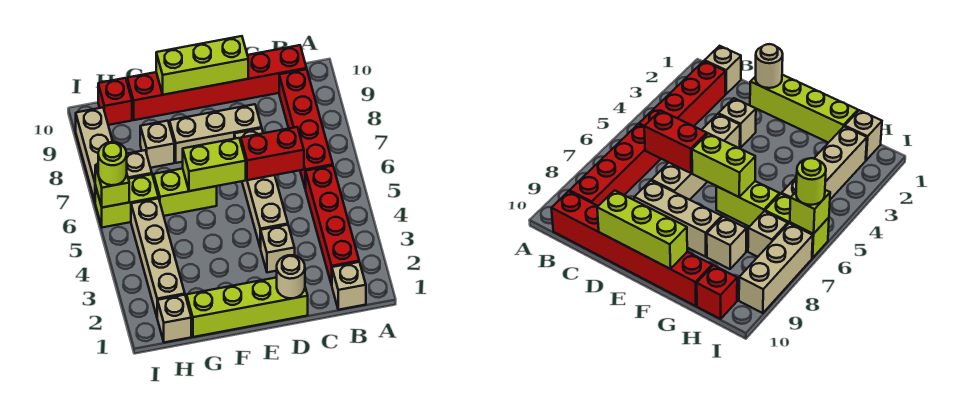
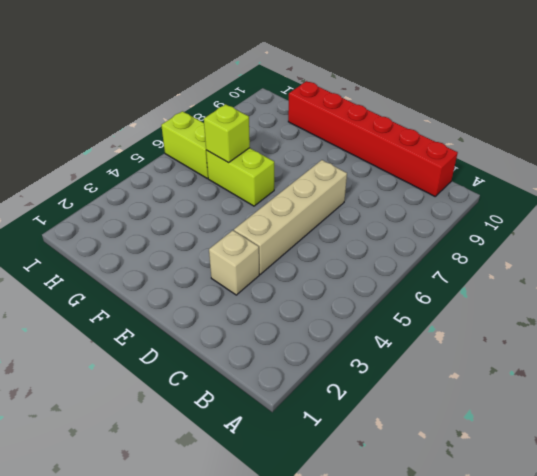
lime brick G6 level 2 -> lime brick I6 level 2
none -> tan brick B1 level 1
none -> red brick B2:B5 level 1
none -> red brick B6:B9 level 1

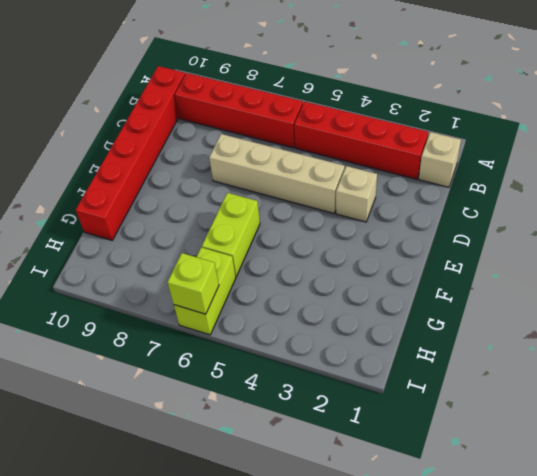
none -> lime brick D1:G1 level 1
none -> tan brick D8:F8 level 1
none -> tan brick G8 level 1

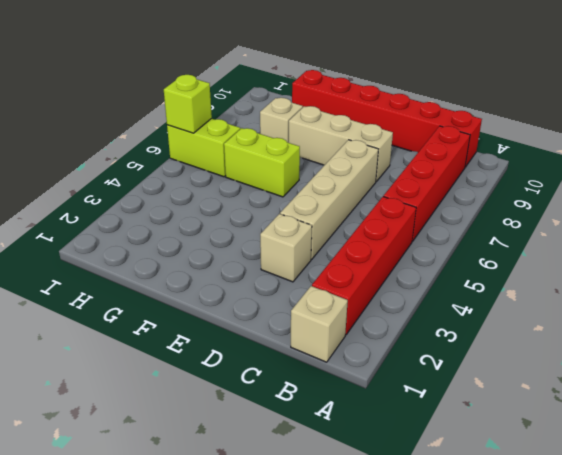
none -> lime brick D1:G1 level 1
none -> tan brick H1 level 1
none -> tan brick H2:H5 level 1

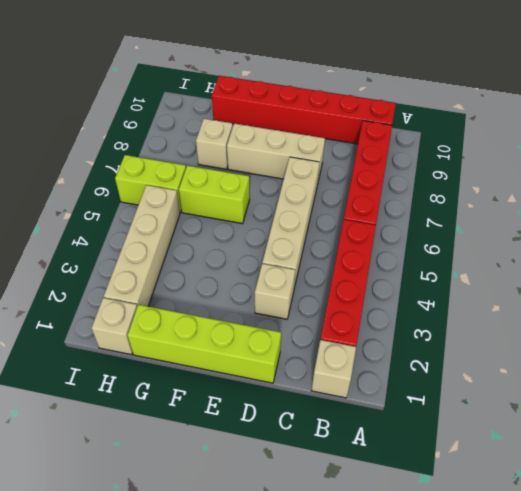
none -> tan brick H7 level 1
none -> red brick H10 level 1
none -> tan brick I7:I9 level 1

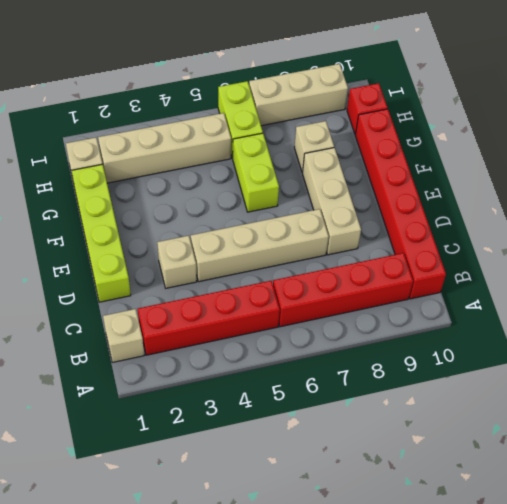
none -> tan brick H7 level 1
none -> red brick C6:D6 level 2
none -> tan round brick D1 level 2

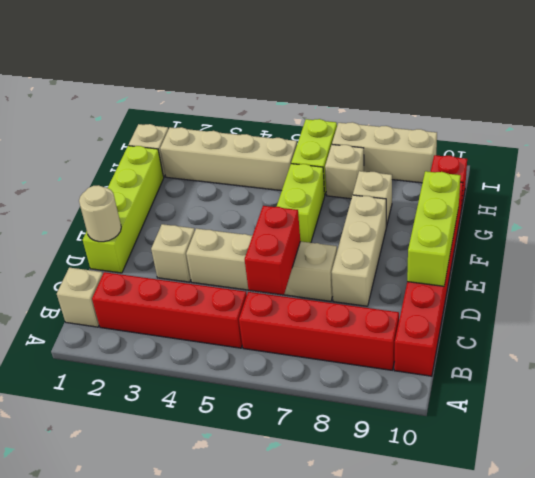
none -> lime brick E6:F6 level 2
none -> lime brick I6 level 2
none -> lime round brick I6 level 3

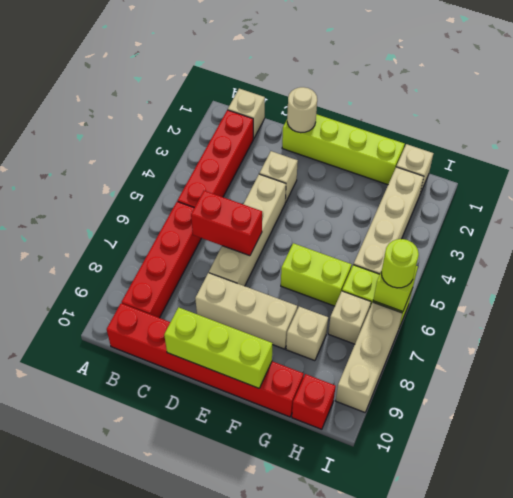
none -> lime brick E6:F6 level 2

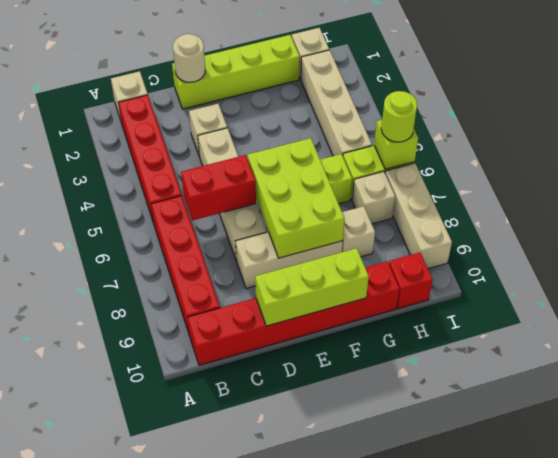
lime brick E6:F8 level 2 -> lime brick E6:F6 level 2

